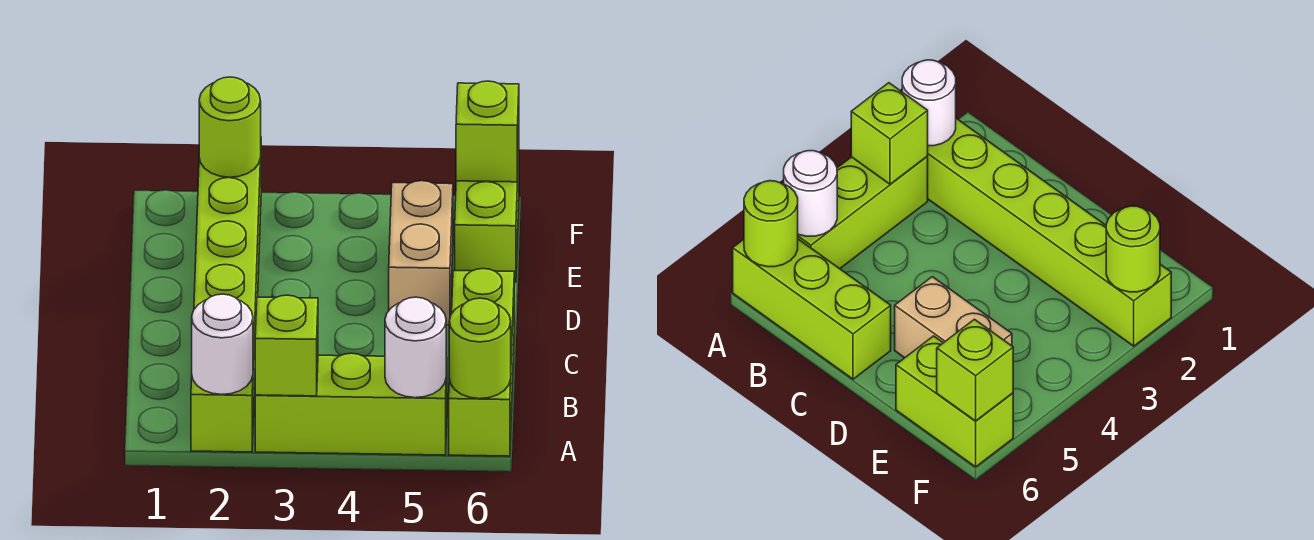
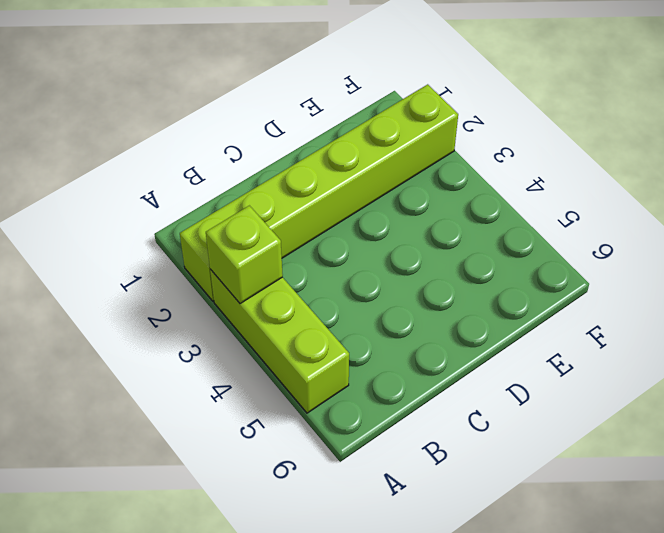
none -> lime brick A6:C6 level 1
none -> tan brick D5:E5 level 1

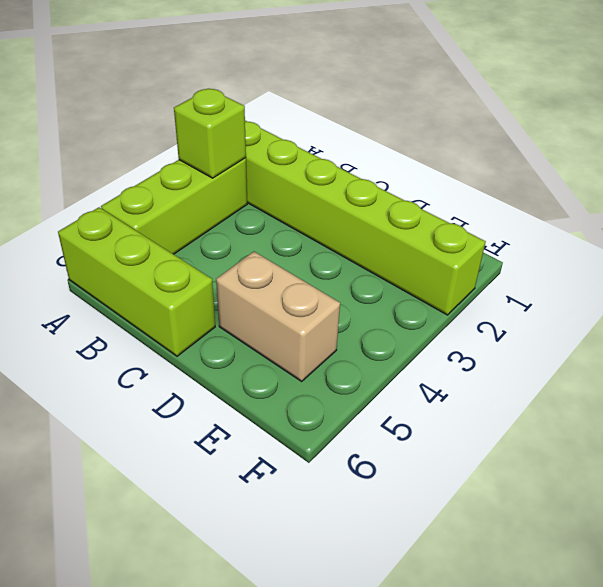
none -> lime brick E6:F6 level 1
none -> white round brick A2 level 2

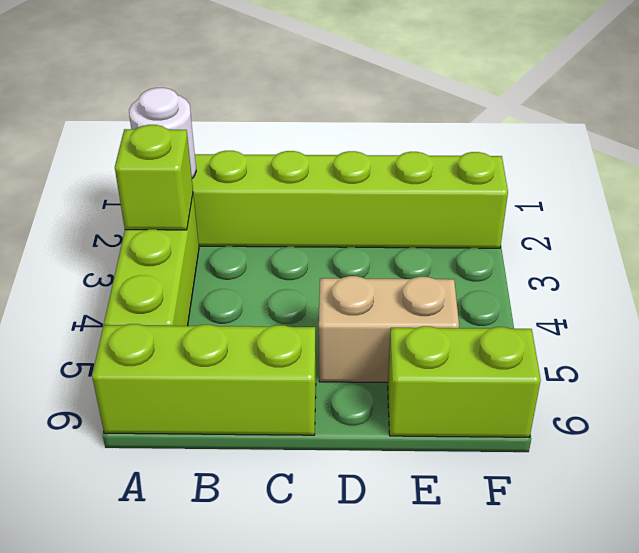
none -> white round brick A5 level 2
none -> lime round brick A6 level 2

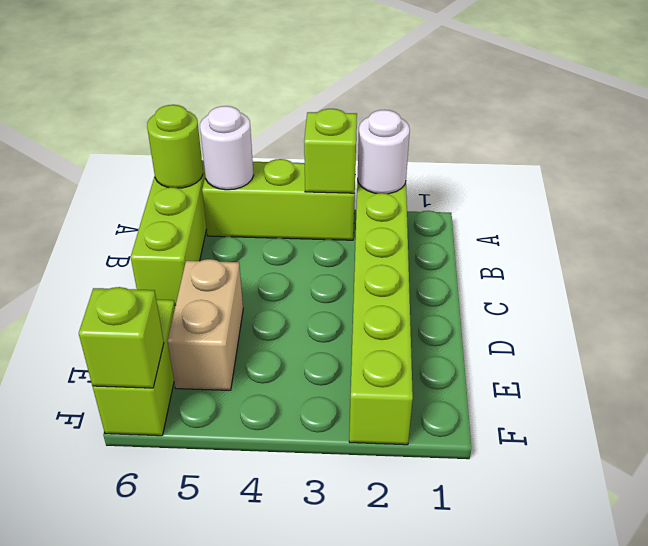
none -> lime round brick F2 level 2

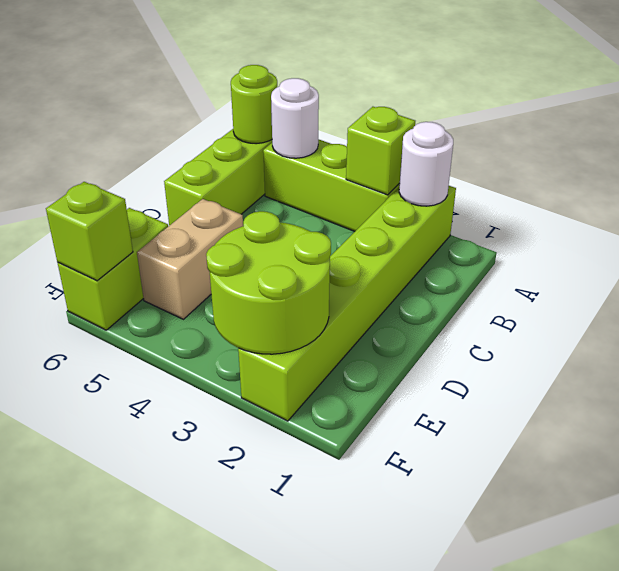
lime round brick E2:F3 level 2 -> lime round brick F2 level 2

